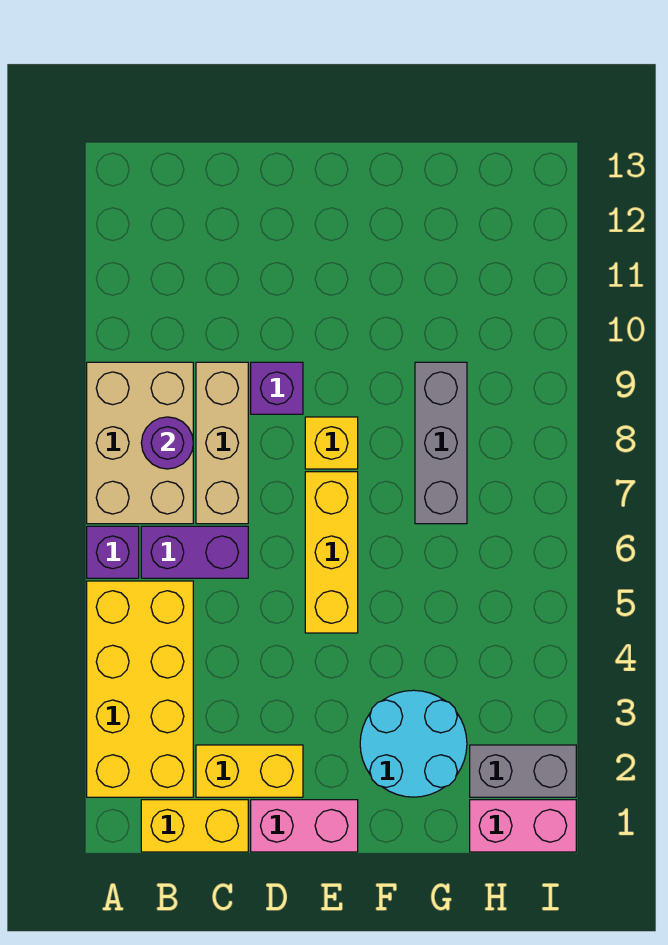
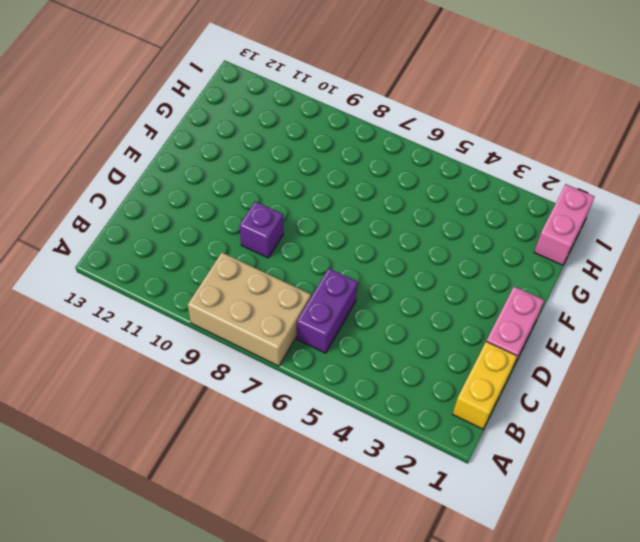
none -> yellow brick A2:B5 level 1
none -> purple brick A6 level 1
none -> yellow brick C2:D2 level 1

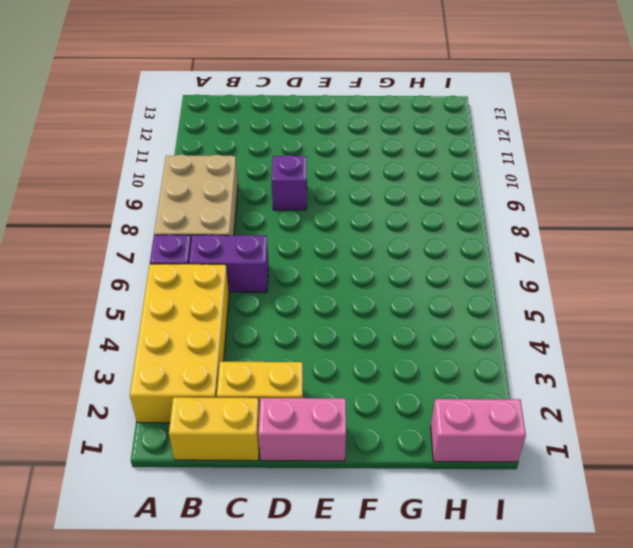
none -> tan brick C7:C9 level 1
none -> yellow brick E5:E7 level 1
none -> yellow brick E8 level 1

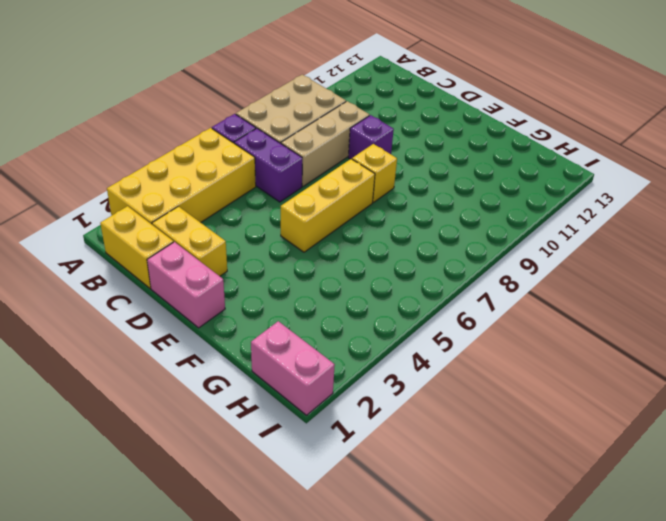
none -> cyan round brick F2:G3 level 1
none -> grey brick G7:G9 level 1
none -> grey brick H2:I2 level 1

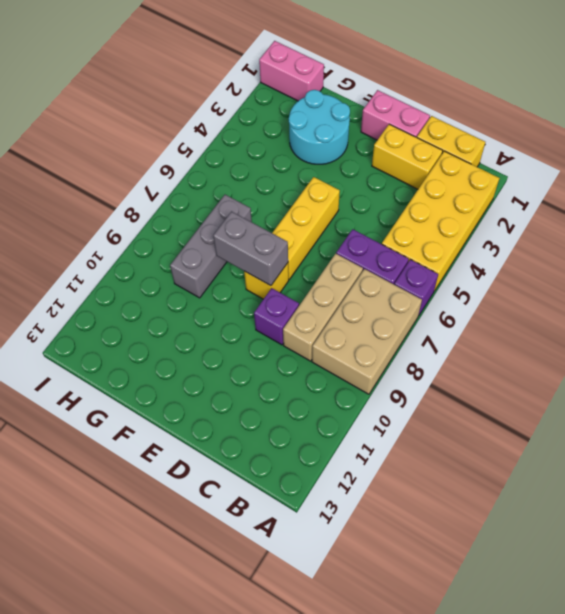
grey brick E8:F8 level 2 -> grey brick H2:I2 level 1
none -> purple round brick B8 level 2

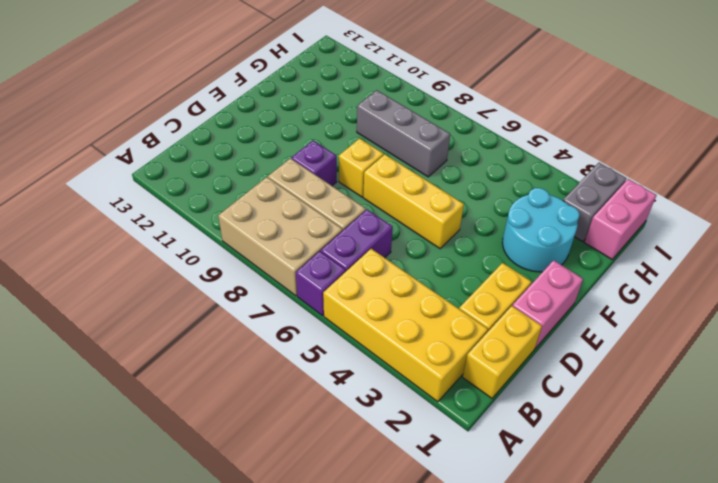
none -> purple round brick B8 level 2

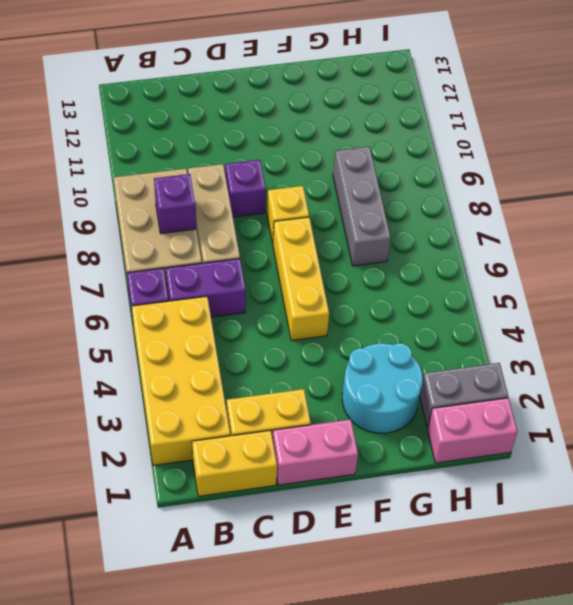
purple brick B8 level 2 -> purple round brick B8 level 2

